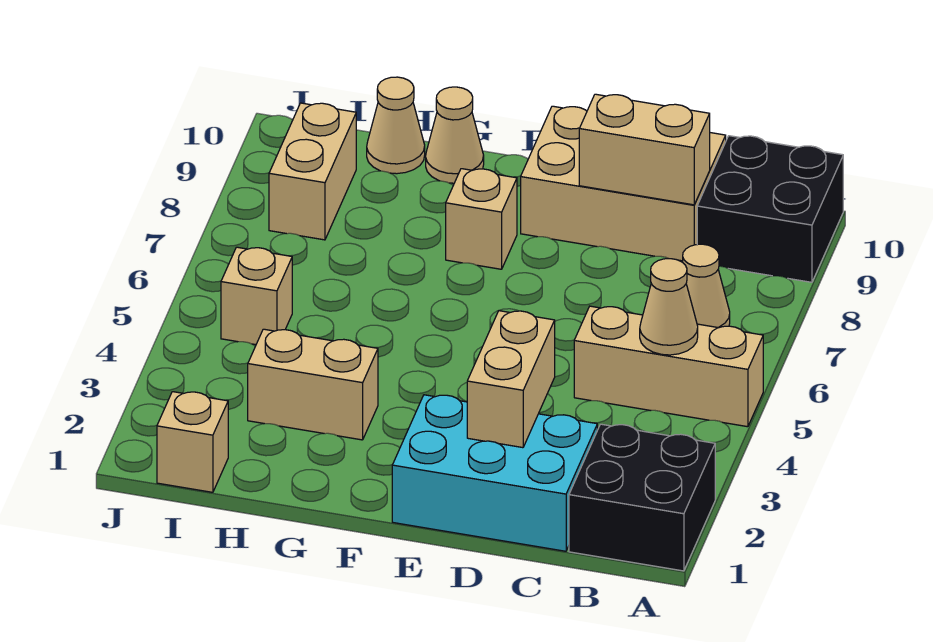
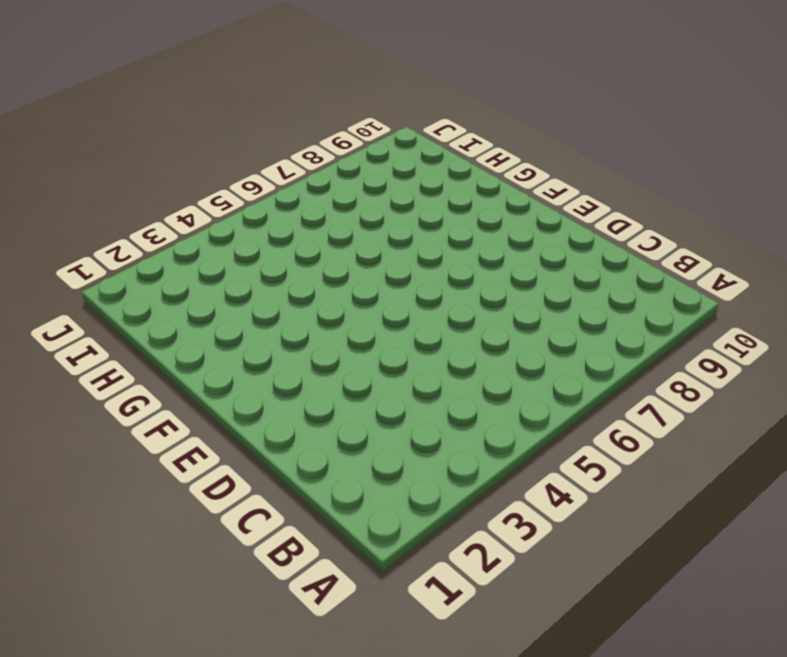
none -> black brick A1:B2 level 1
none -> tan brick A5:C5 level 1
none -> black brick A9:B10 level 1

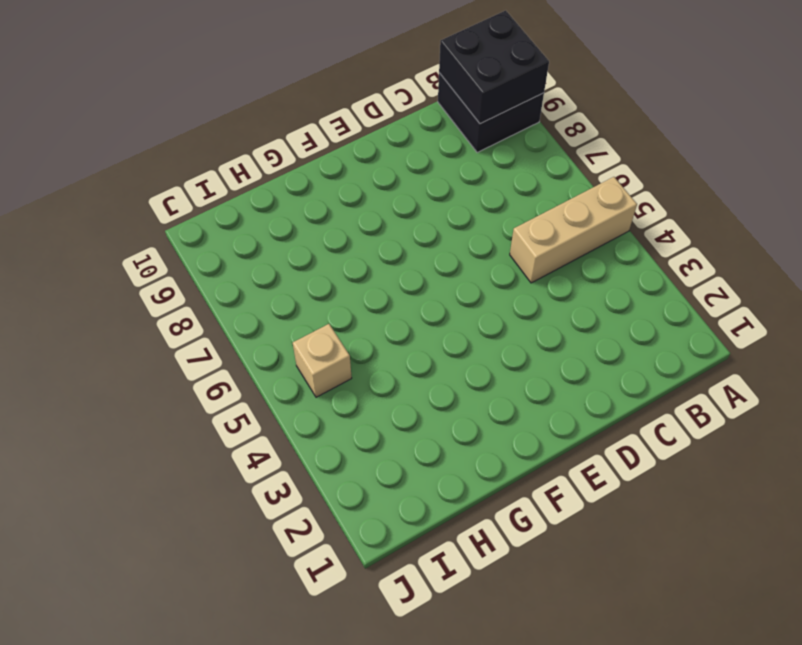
black brick A9:B10 level 2 -> black brick A1:B2 level 1
none -> tan cone B7 level 1
none -> cyan brick C1:E2 level 1
none -> tan brick C9:E10 level 1

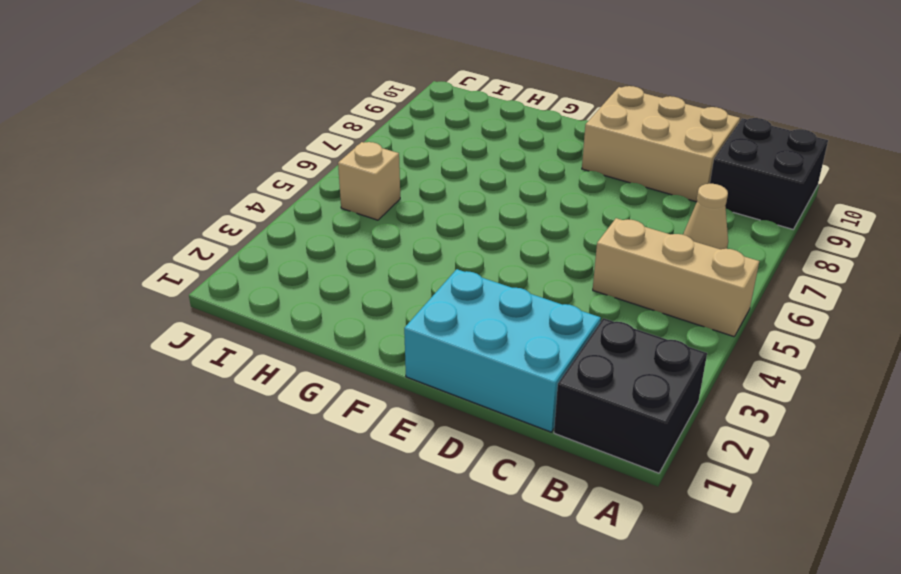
none -> tan brick F8 level 1
none -> tan brick G3:H3 level 1
none -> tan cone G10 level 1

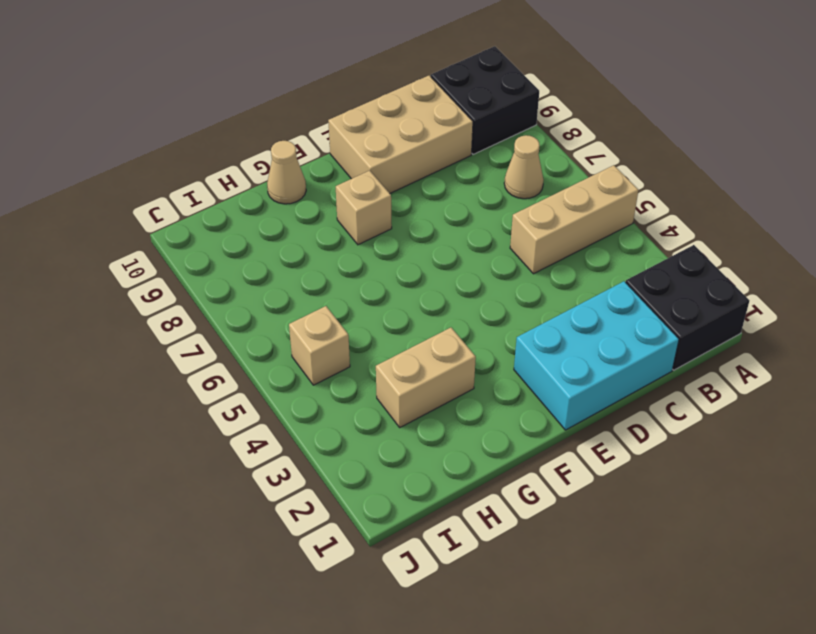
none -> tan cone H10 level 1
none -> tan brick I1 level 1
none -> tan brick I8:I9 level 1

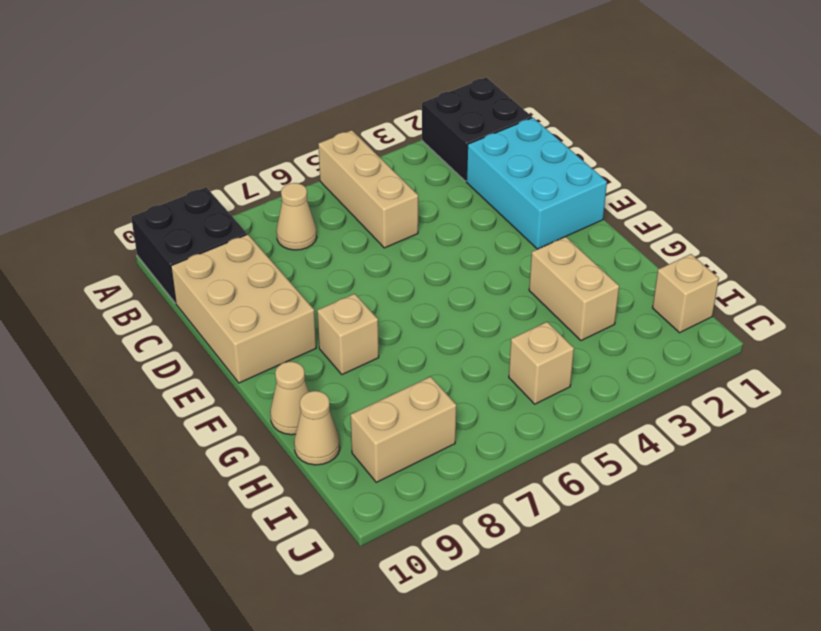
none -> tan cone B5 level 2
none -> tan brick C9:D9 level 2
none -> tan brick D2:D3 level 2

